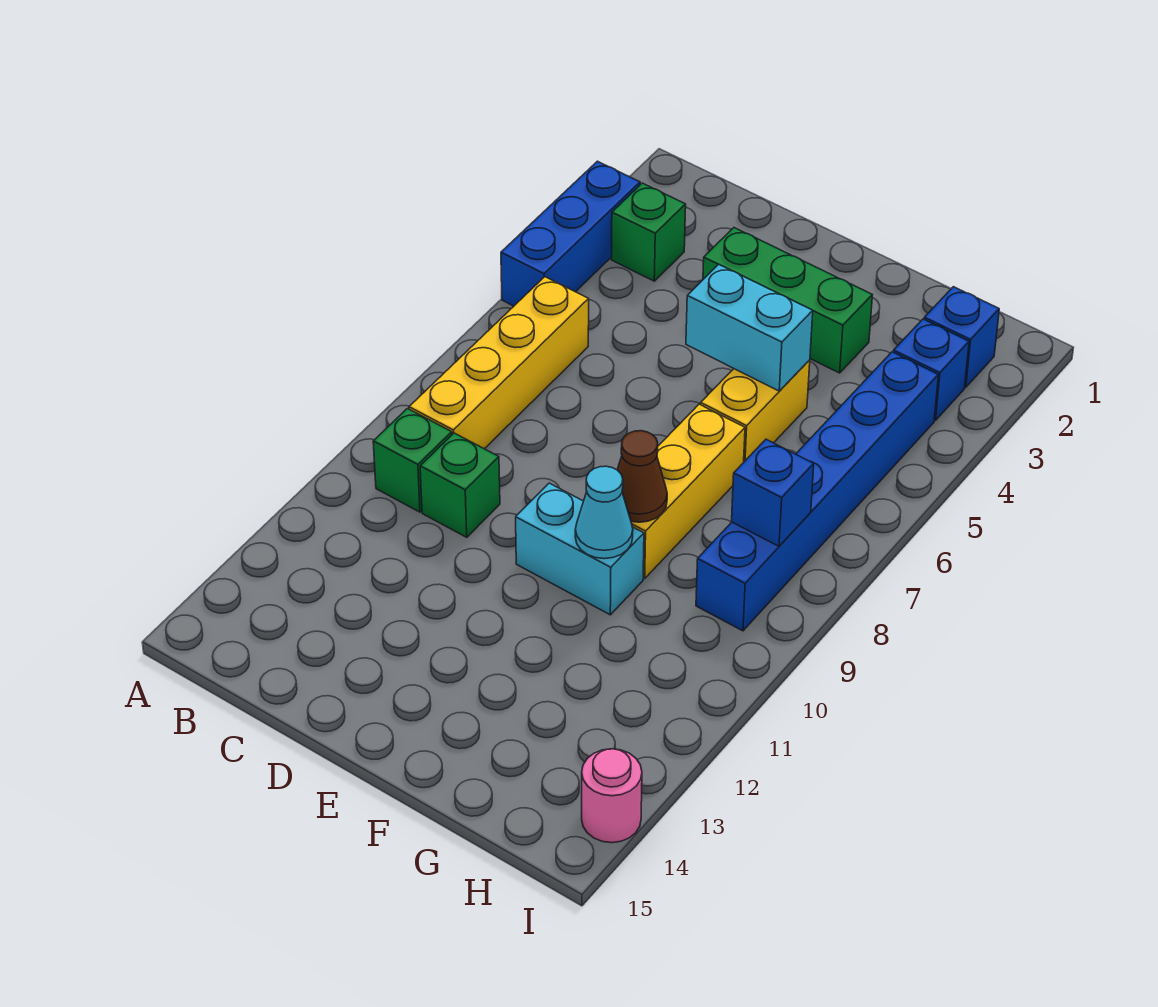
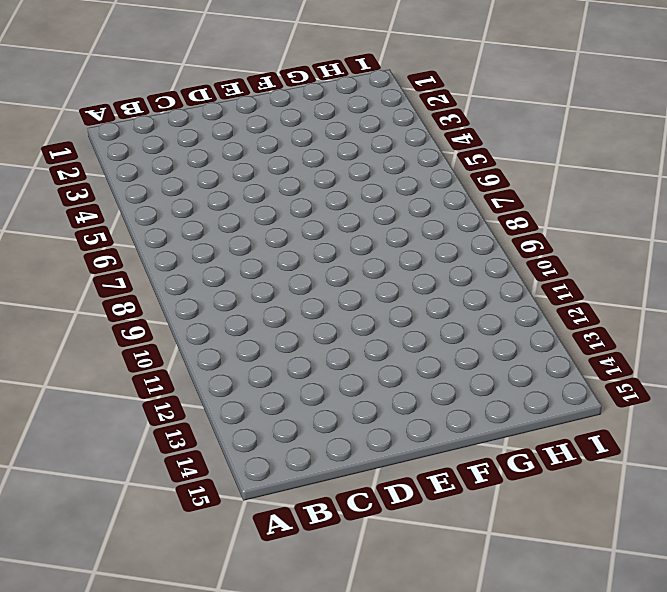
none -> blue brick A3:A5 level 1
none -> green brick B3 level 1
none -> yellow brick B6:B9 level 1

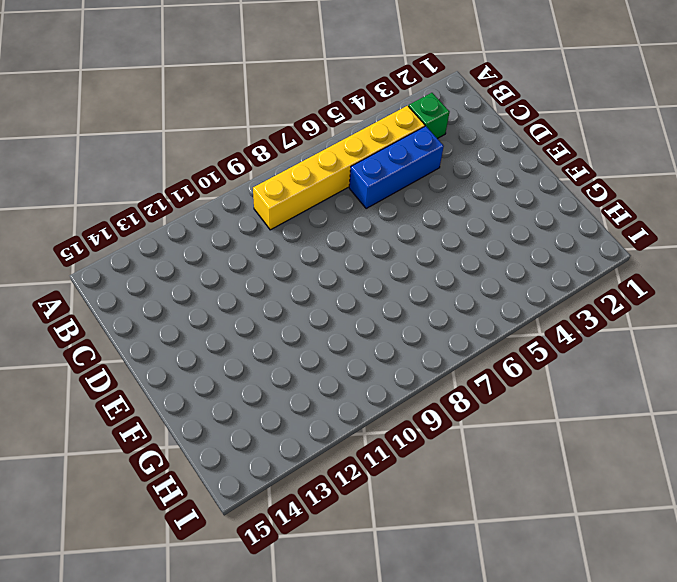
yellow brick B4:B9 level 1 -> yellow brick B6:B9 level 1
blue brick C4:C6 level 1 -> blue brick A3:A5 level 1
none -> green brick B10 level 1
none -> green brick C10 level 1
none -> green brick D3:F3 level 1

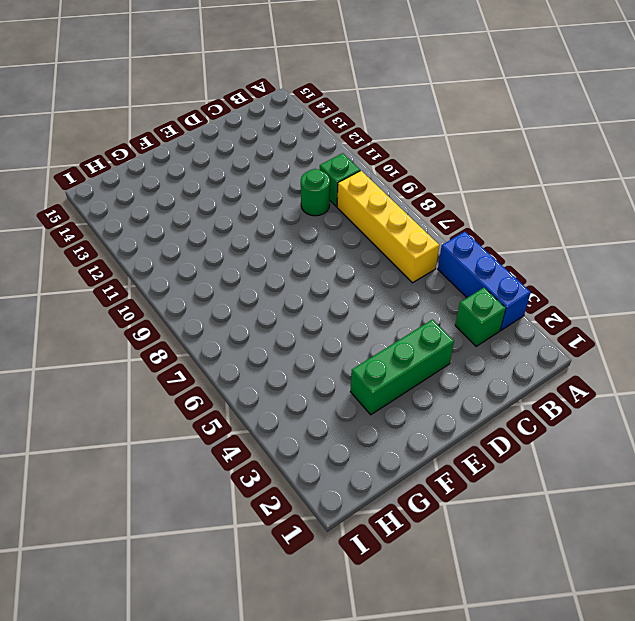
green round brick C10 level 1 -> green brick C10 level 1
none -> cyan brick E10:F10 level 1
none -> yellow brick F5:F6 level 1
none -> yellow brick F7:F9 level 1

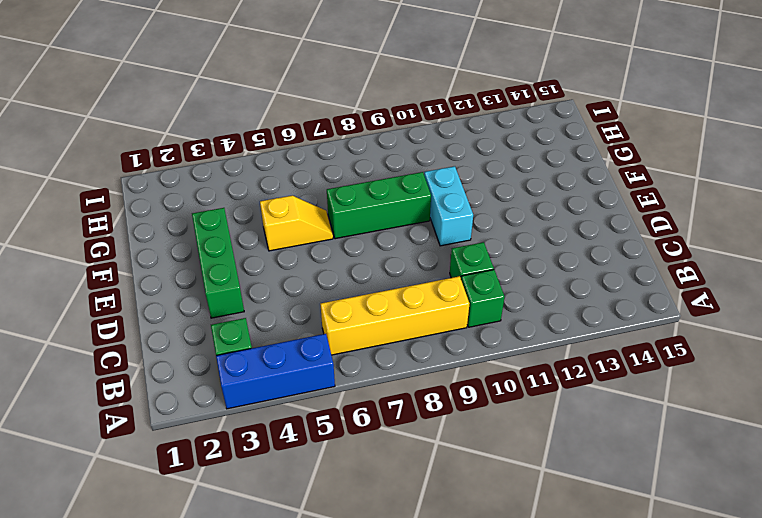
yellow slope F5:F6 level 1 top 5 -> yellow brick F5:F6 level 1
green brick F7:F9 level 1 -> yellow brick F7:F9 level 1
none -> blue brick H2 level 1
none -> blue brick H3 level 1
none -> blue brick H4:H9 level 1

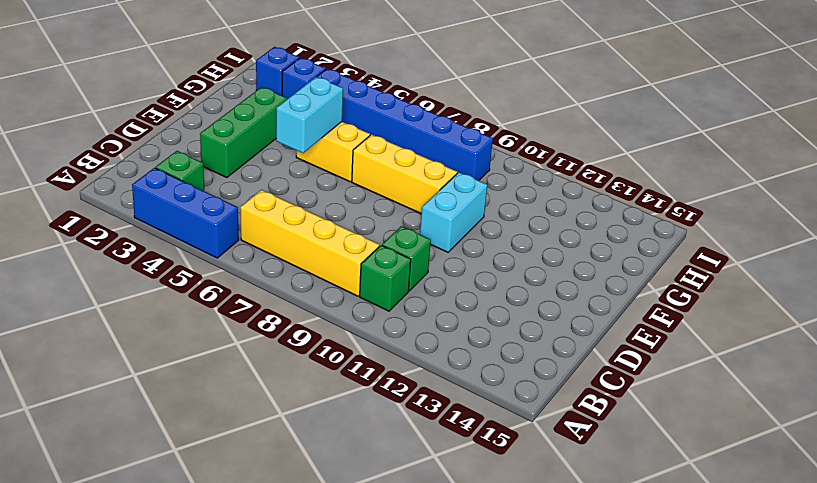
none -> pink round brick I14 level 1
none -> brown cone F9 level 2
none -> cyan cone F10 level 2

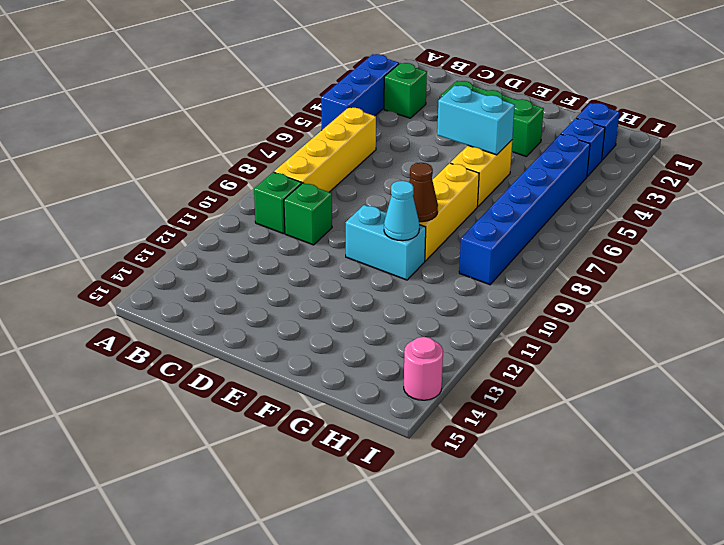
none -> blue brick H8 level 2

